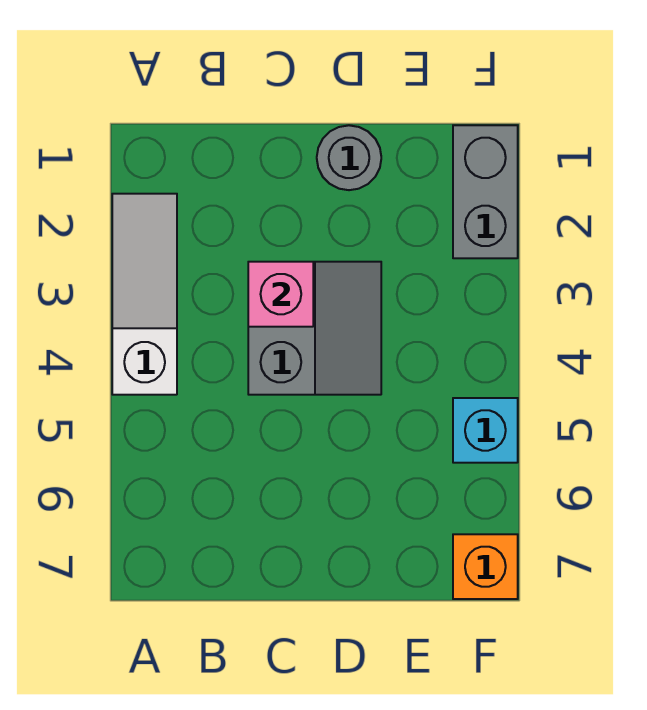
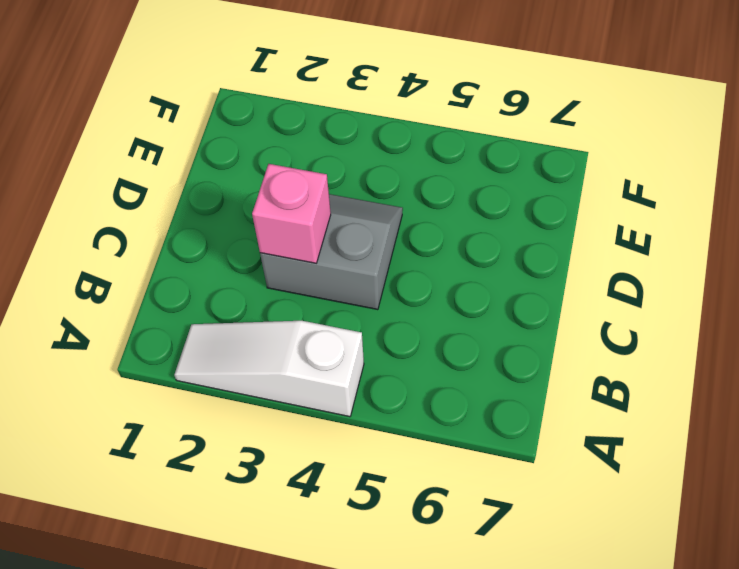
none -> grey round brick D1 level 1
none -> grey brick F1:F2 level 1

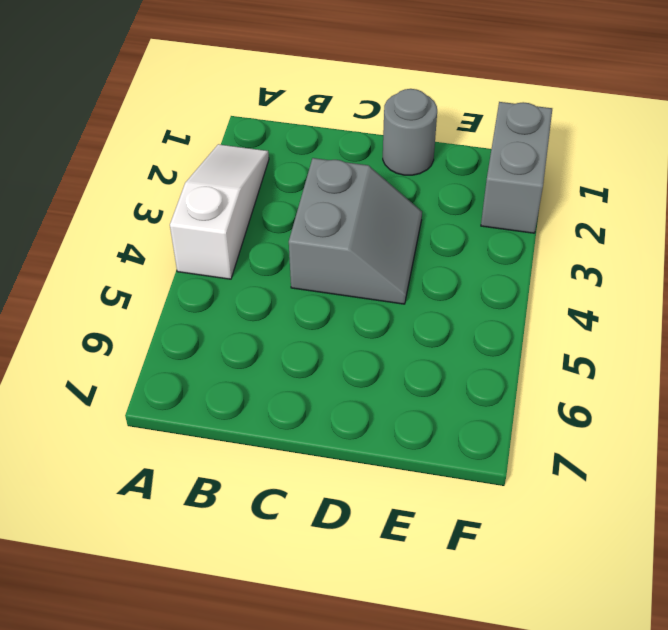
none -> cyan brick F5 level 1
none -> orange brick F7 level 1

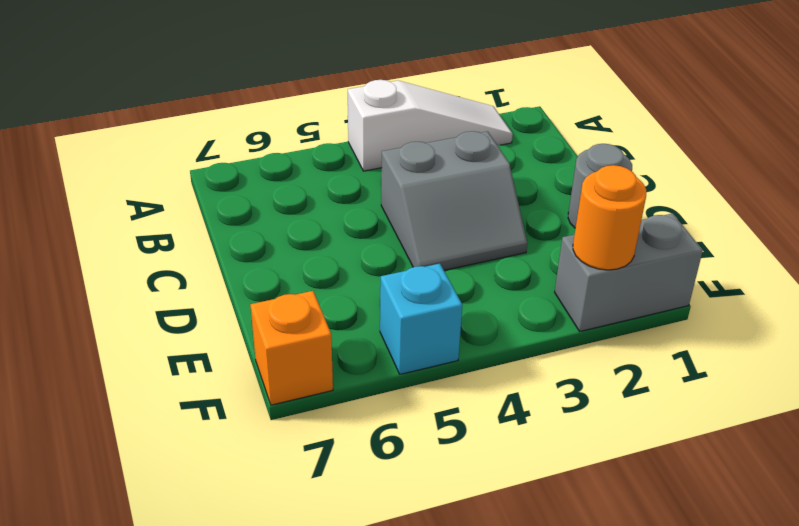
orange round brick F2 level 2 -> none
none -> pink brick C3 level 2

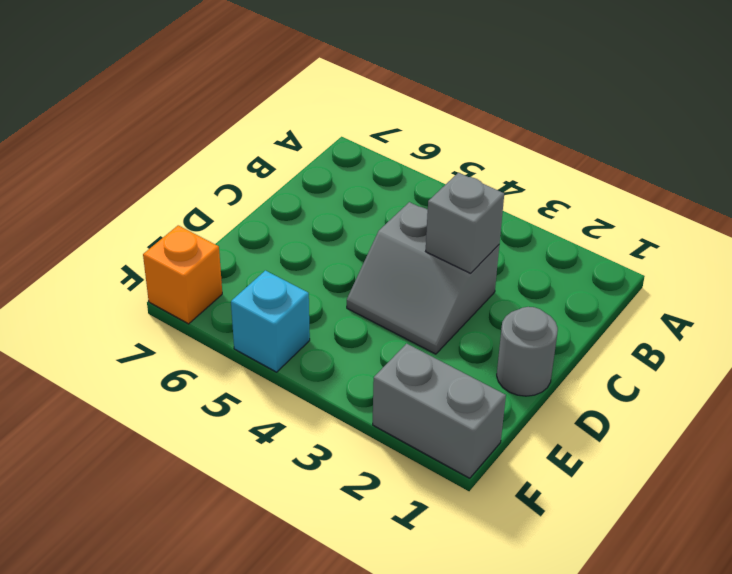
grey brick C3 level 2 -> pink brick C3 level 2
none -> white slope A2:A4 level 1 top 4

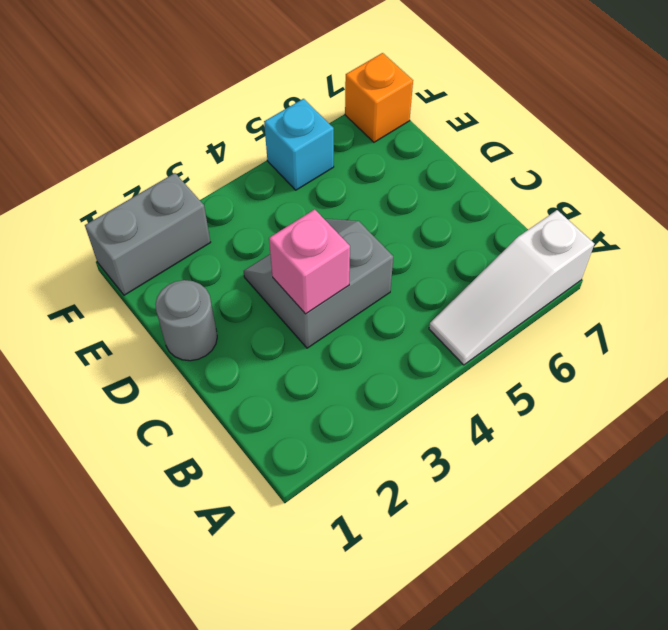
white slope A5:A7 level 1 top 7 -> white slope A2:A4 level 1 top 4

